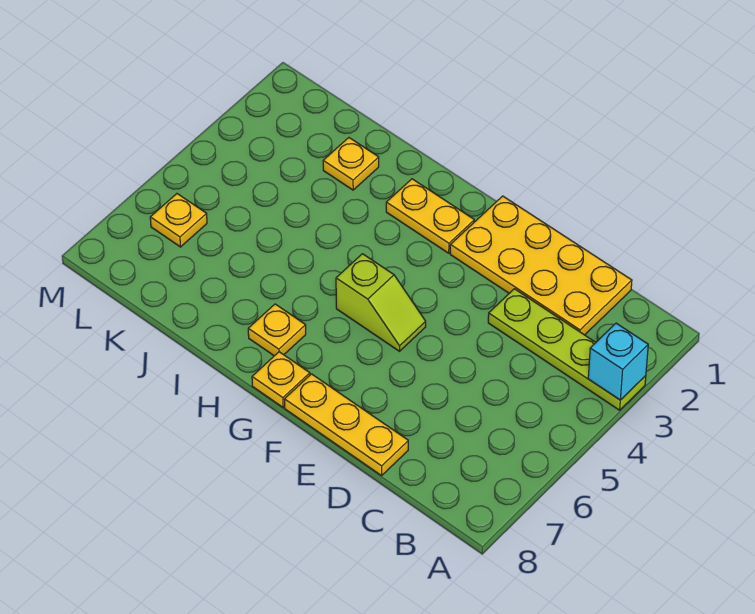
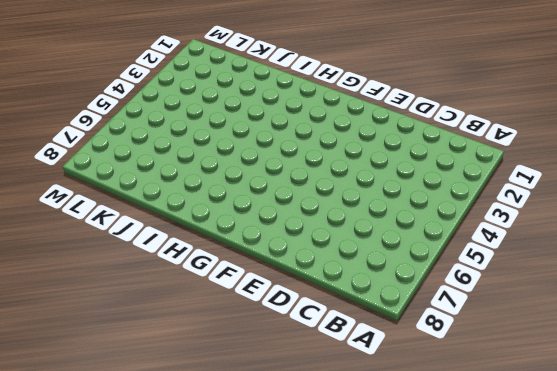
none -> lime plate A3:D3 level 1
none -> yellow plate C1:F2 level 1

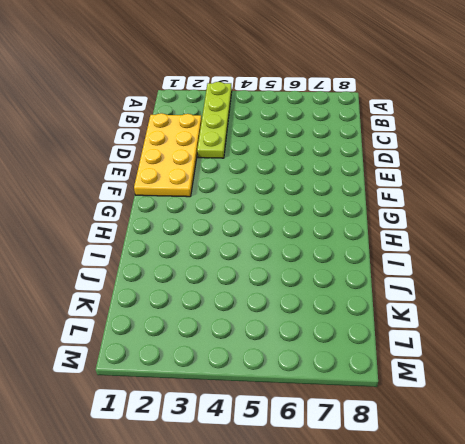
none -> yellow plate D8:F8 level 1
none -> lime slope F5:G5 level 1 top G

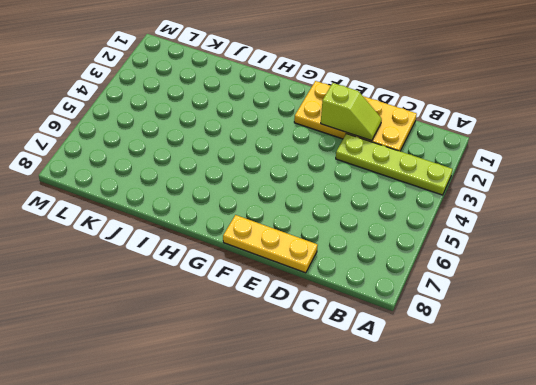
lime slope D2:E2 level 2 top E -> lime slope F5:G5 level 1 top G
none -> yellow plate G2:H2 level 1
none -> yellow plate G8 level 1

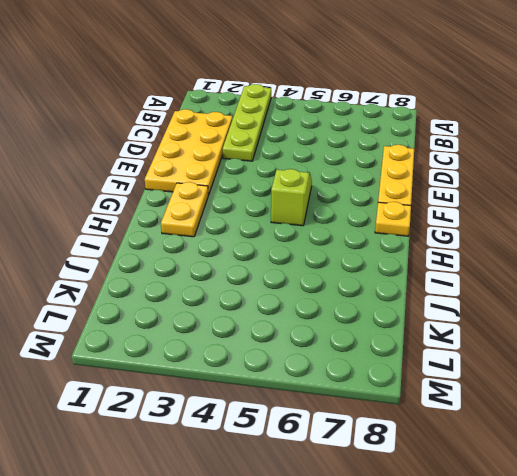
none -> yellow plate H7 level 1
none -> yellow plate J2 level 1

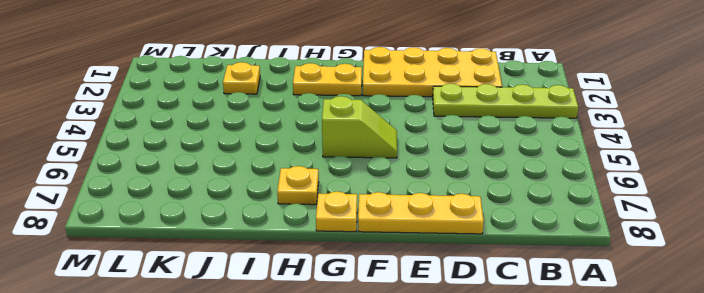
none -> yellow plate L6 level 1
none -> cyan brick A3 level 2

